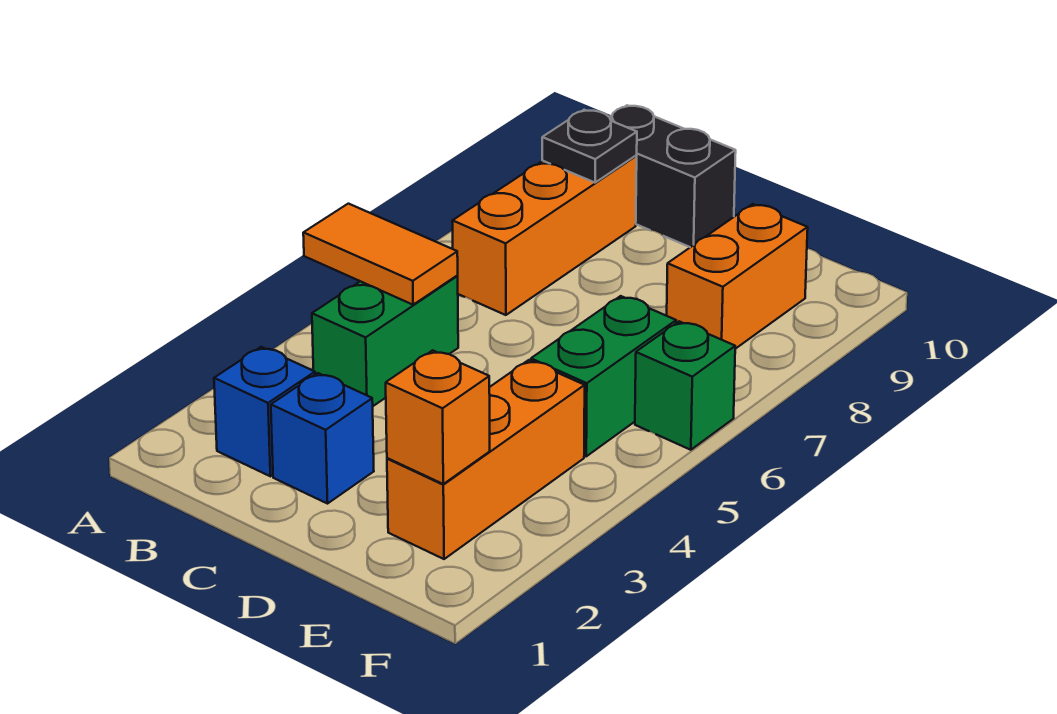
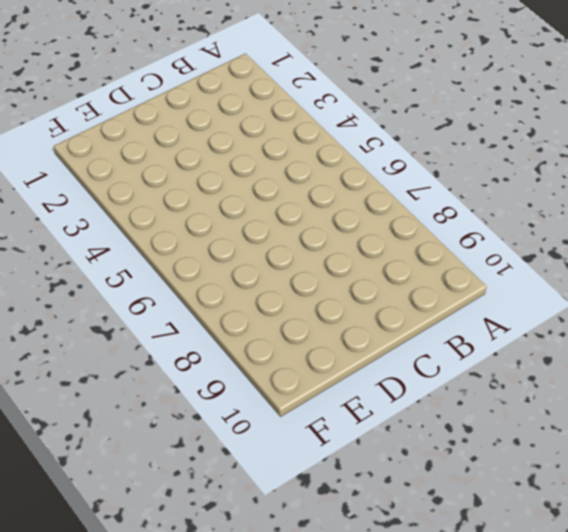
none -> blue brick B2 level 1
none -> green brick B4:B5 level 1
none -> orange brick B7:B9 level 1

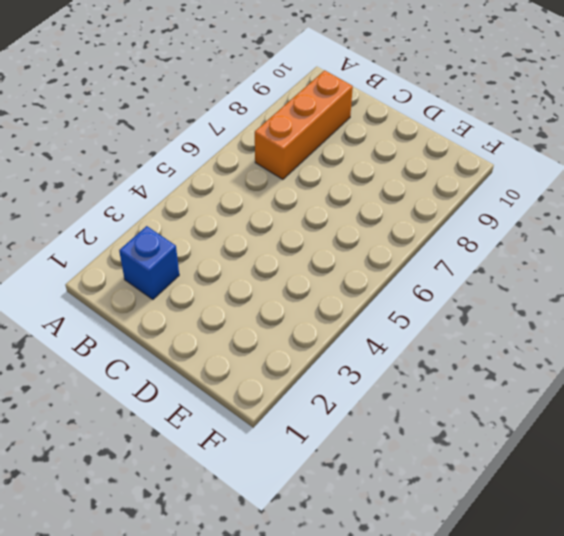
none -> green brick B4:B5 level 1
none -> black brick B10:C10 level 1
none -> blue brick C2 level 1

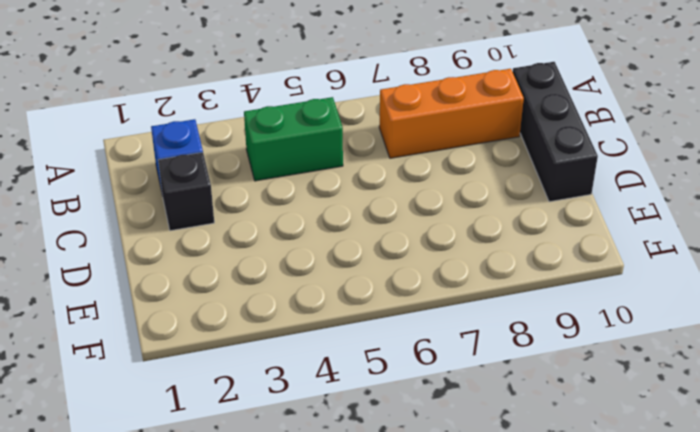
black brick B10:D10 level 1 -> black brick B10:C10 level 1
black brick C2 level 1 -> blue brick C2 level 1
none -> orange brick E2:E4 level 1
none -> green brick E5:E6 level 1
none -> orange brick E8:E9 level 1

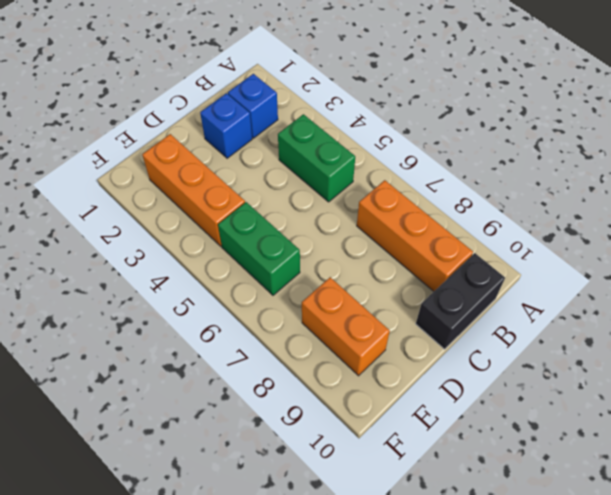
none -> green brick F6 level 1
none -> orange tile A5:B5 level 2
none -> black plate B9 level 2

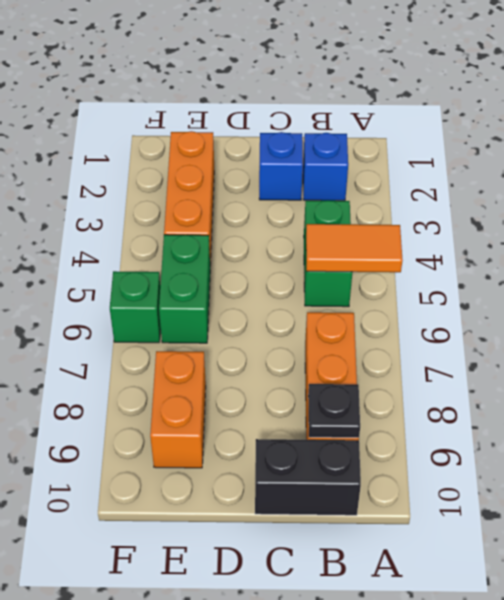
none -> orange brick E2 level 2

